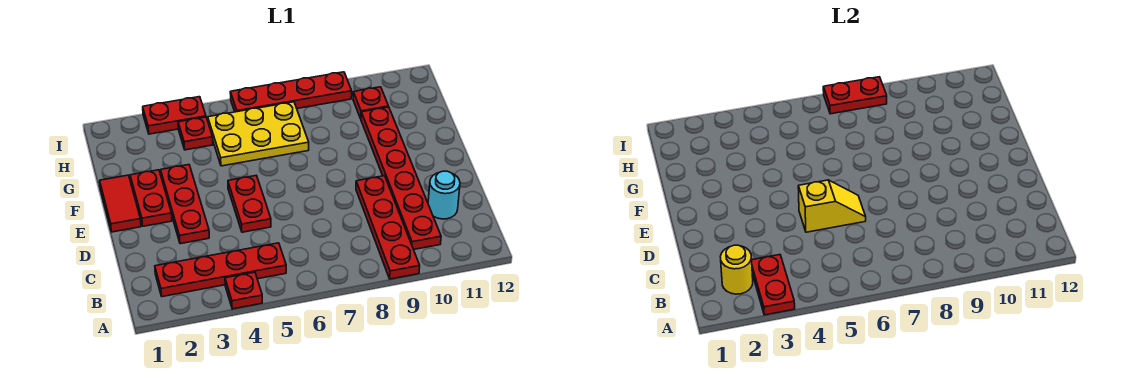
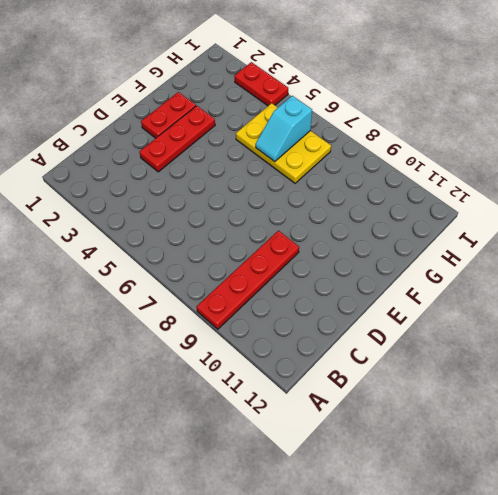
cyan slope G6:H6 level 2 top H -> none
none -> red plate A4 level 1
none -> red plate B2:B5 level 1
none -> red plate B10:G10 level 1

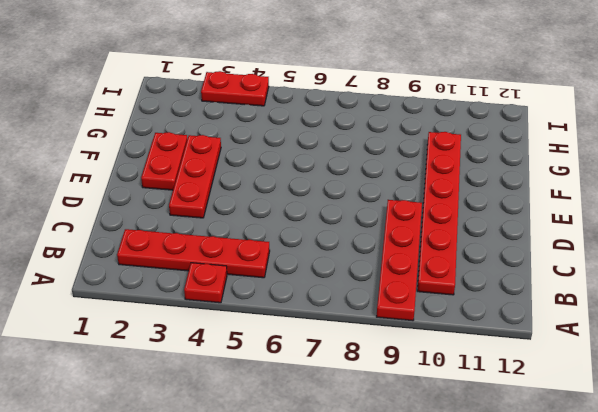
none -> cyan round brick C11 level 1
none -> red plate D5:E5 level 1
none -> red tile E1:F1 level 1

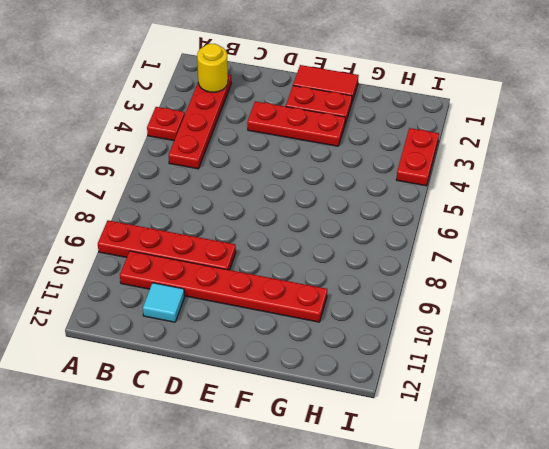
cyan tile C11 level 1 -> cyan round brick C11 level 1
none -> red plate D5:E5 level 1
none -> yellow plate G5:H7 level 1
none -> red plate H4 level 1

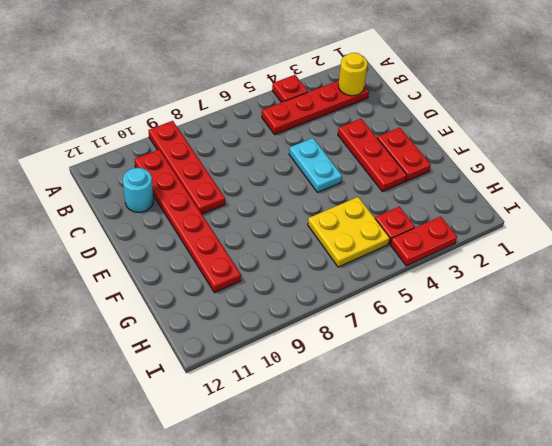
cyan plate D5:E5 level 1 -> red plate D5:E5 level 1
yellow plate G5:H6 level 1 -> yellow plate G5:H7 level 1
none -> red tile E1:F1 level 1
none -> red plate H10 level 1
none -> red plate I6:I9 level 1

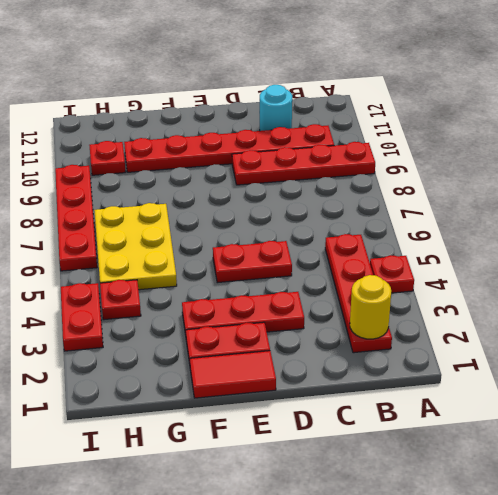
none -> red plate A3:B3 level 2
none -> yellow slope D5:D6 level 2 top 5
none -> red plate I7:I8 level 2

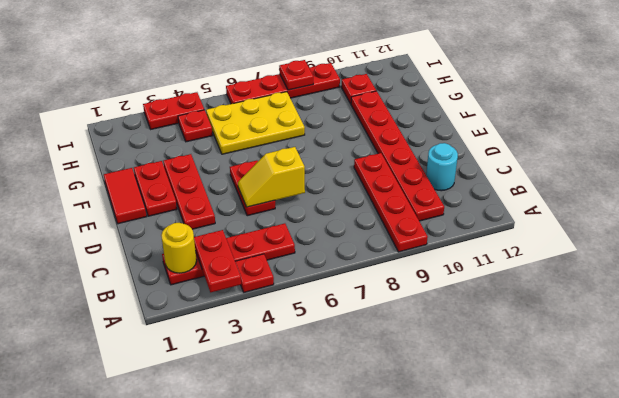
yellow slope D5:D6 level 2 top 6 -> yellow slope D5:D6 level 2 top 5
red plate I8 level 2 -> red plate I7:I8 level 2

